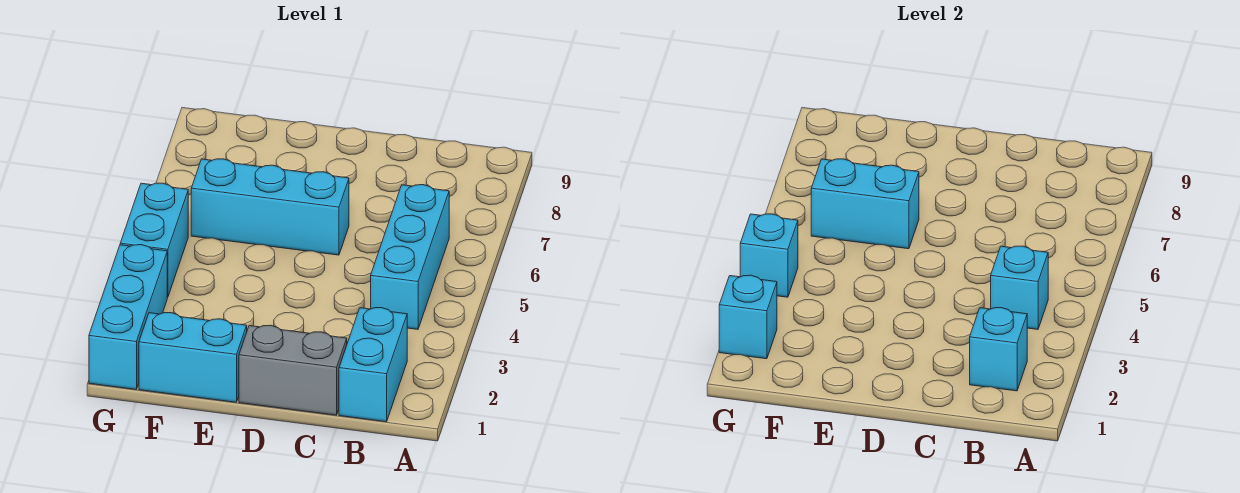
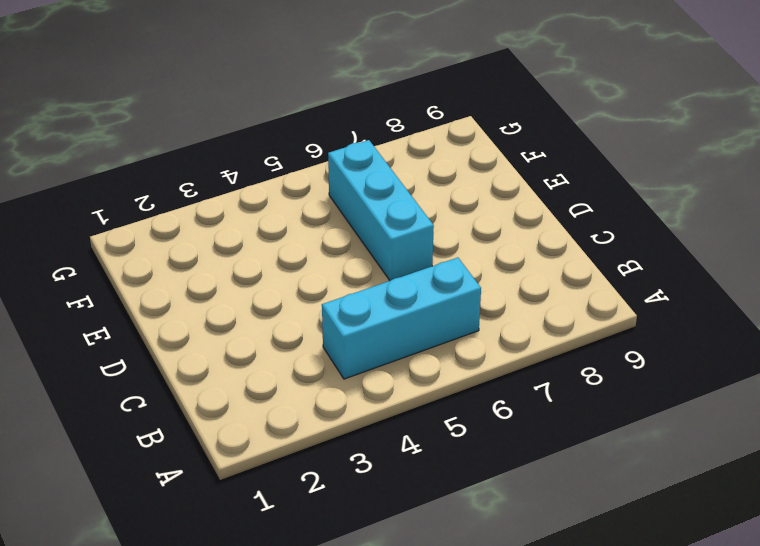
none -> cyan brick B1:B2 level 1
none -> grey brick C1:D1 level 1
none -> cyan brick E1:F1 level 1

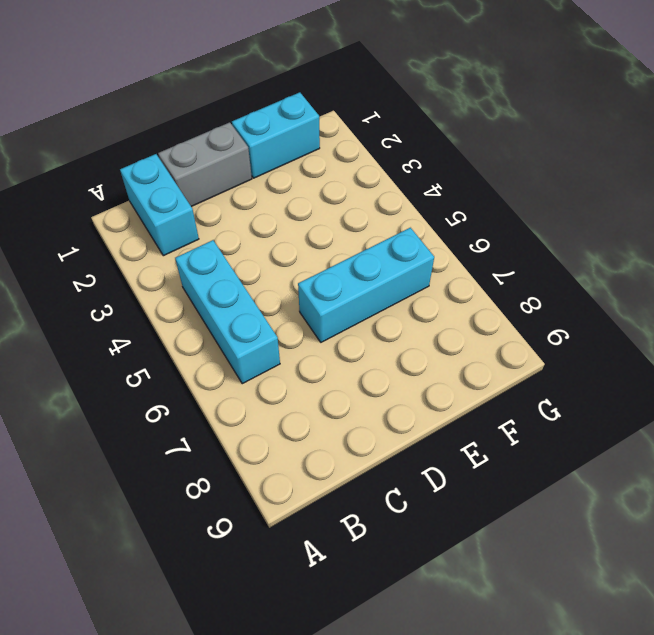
none -> cyan brick G1:G3 level 1
none -> cyan brick G4:G5 level 1
none -> cyan brick B2 level 2

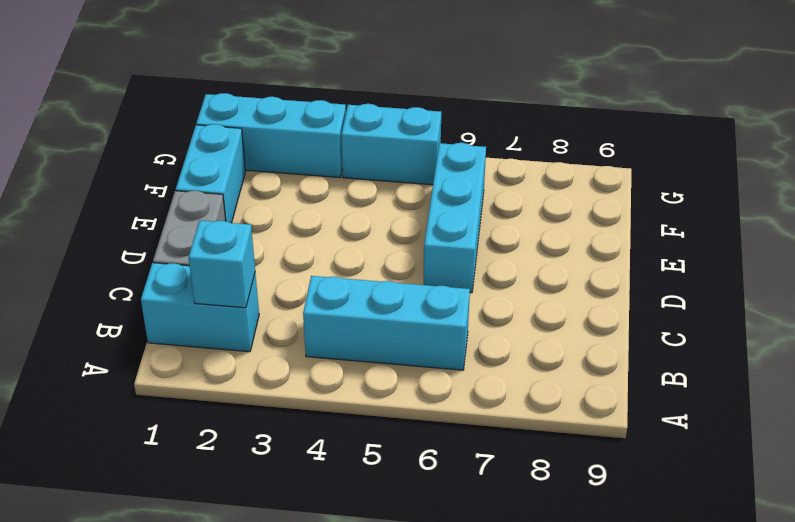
none -> cyan brick B4 level 2
none -> cyan brick E6:F6 level 2
none -> cyan brick G2 level 2

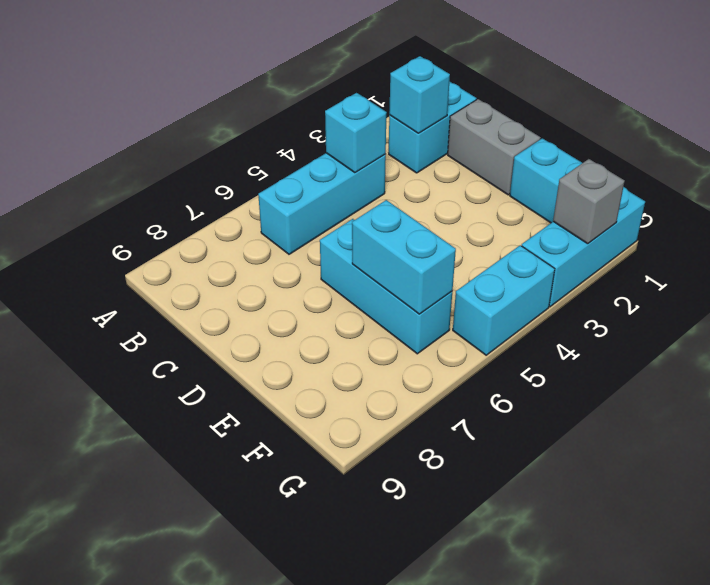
grey brick G2 level 2 -> cyan brick G2 level 2
none -> cyan brick G4 level 2

